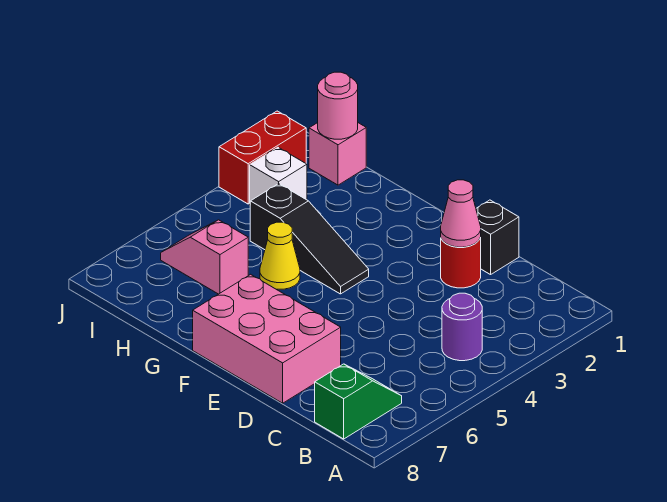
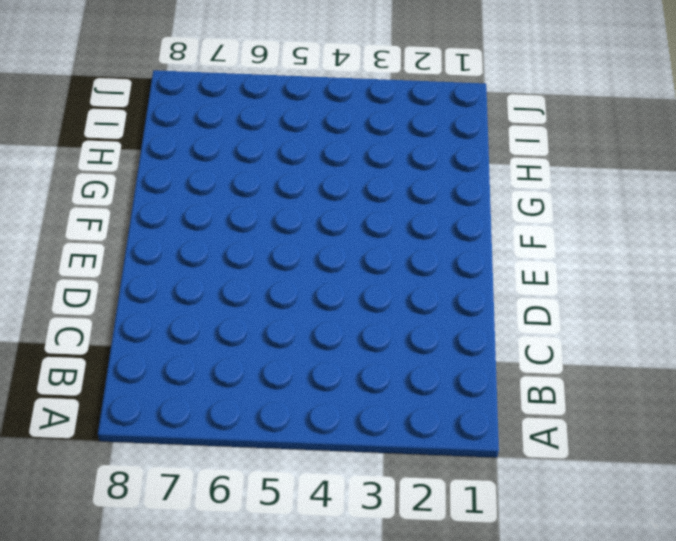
none -> purple round brick B4 level 1
none -> green slope B7:B8 level 1 top 8
none -> black brick D1 level 1

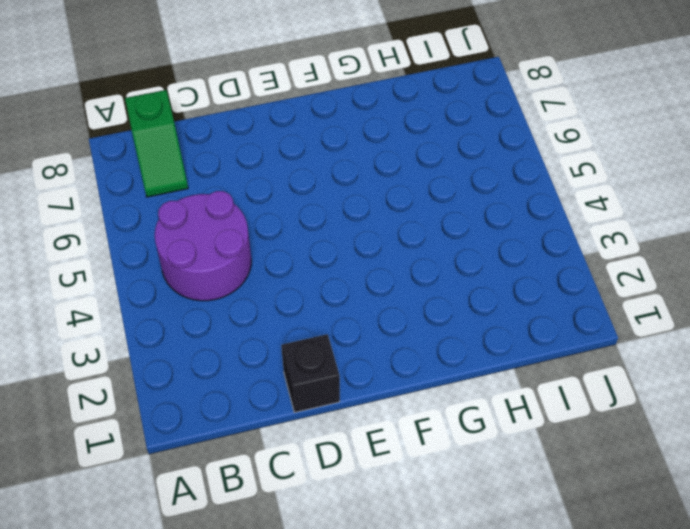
purple round brick B4:C5 level 1 -> purple round brick B4 level 1
none -> red round brick D2 level 1
none -> pink brick D7:F8 level 1
none -> black slope F4:H4 level 1 top H

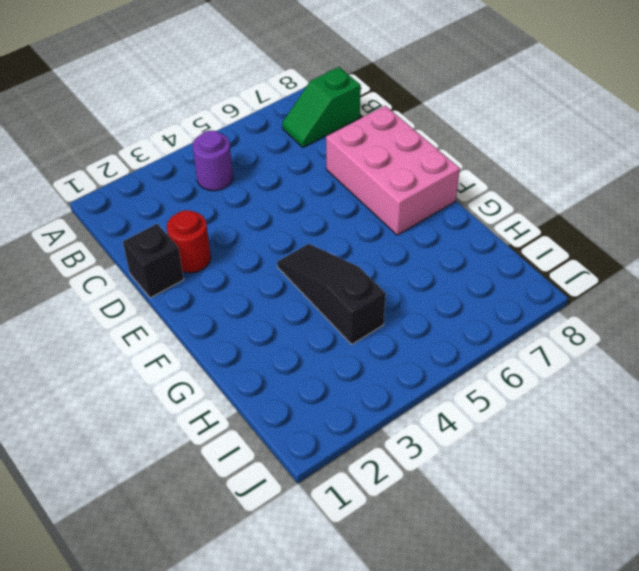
none -> yellow cone G5 level 1
none -> pink slope H6:I6 level 1 top H
none -> pink brick I1 level 1

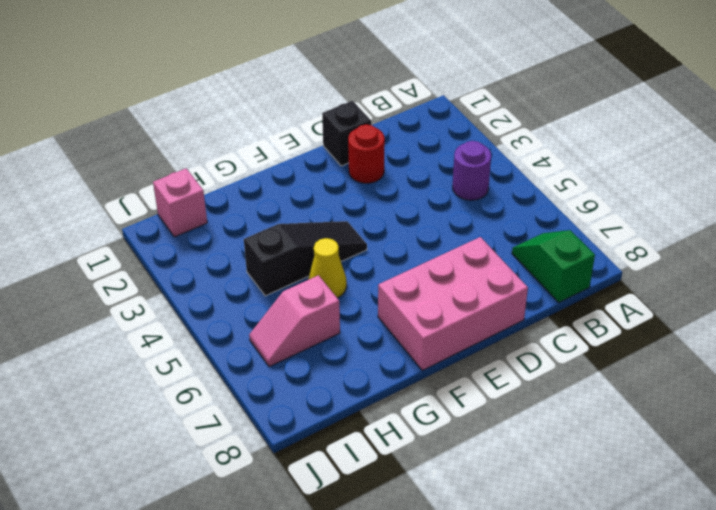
none -> white brick I3 level 1
none -> red brick J2:J3 level 1
none -> pink cone D2 level 2

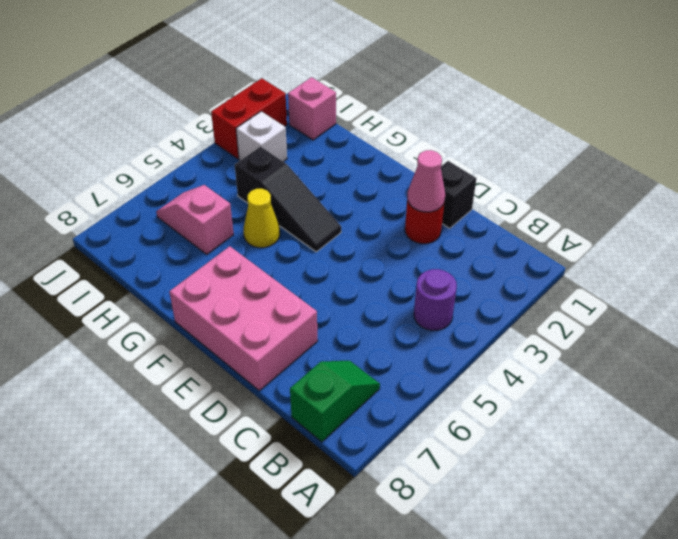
none -> pink round brick I1 level 2

